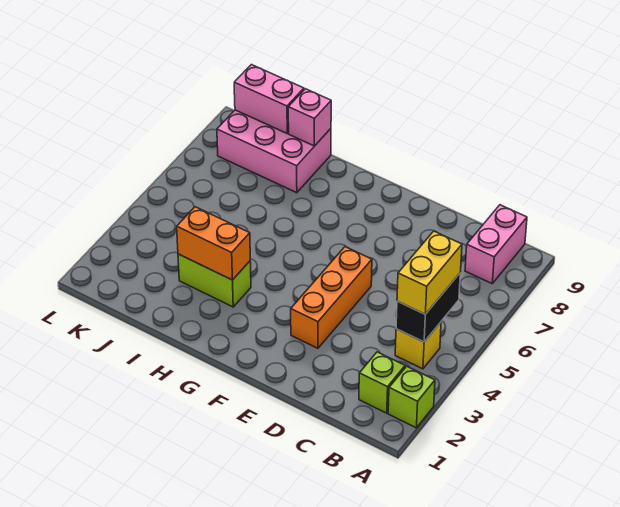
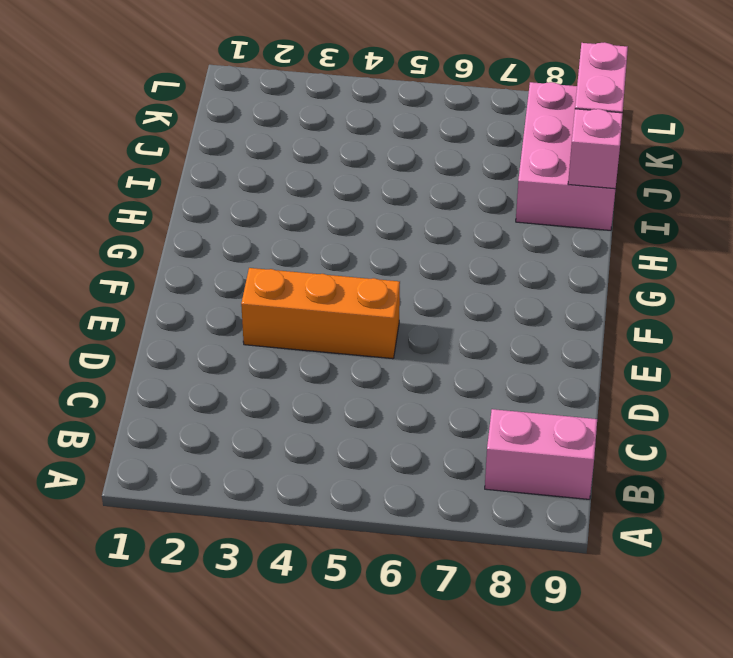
none -> lime brick A2 level 1
none -> lime brick B2 level 1
none -> yellow brick B4 level 1

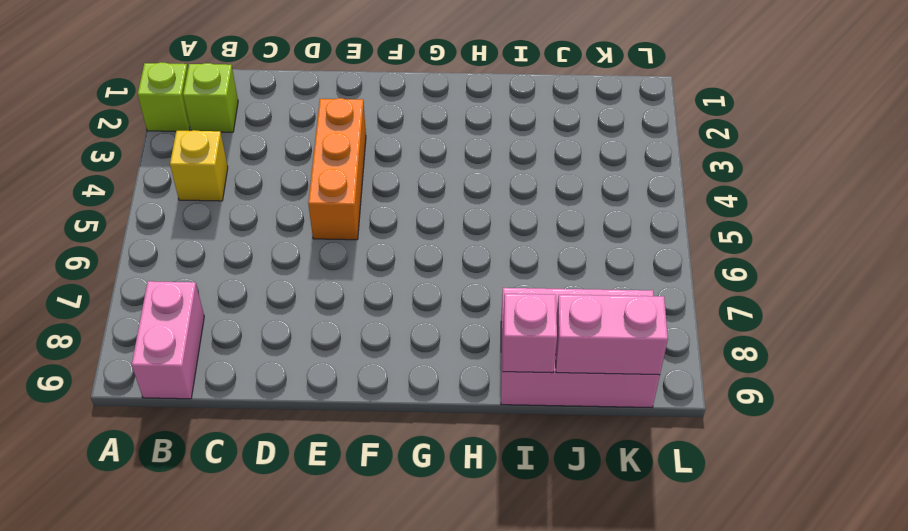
none -> lime brick H3:I3 level 1
none -> black brick B4:B5 level 2
none -> orange brick H3:I3 level 2

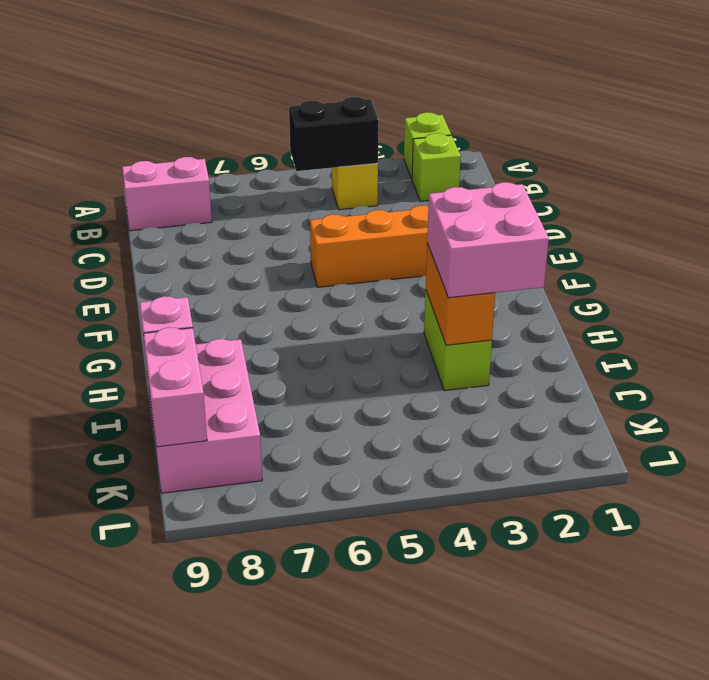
pink brick H2:I3 level 3 -> none
none -> yellow brick B4:B5 level 3

